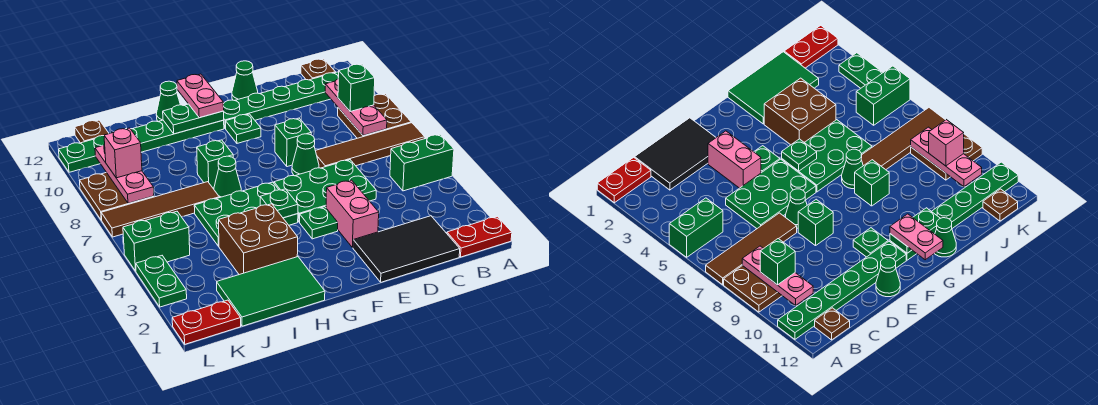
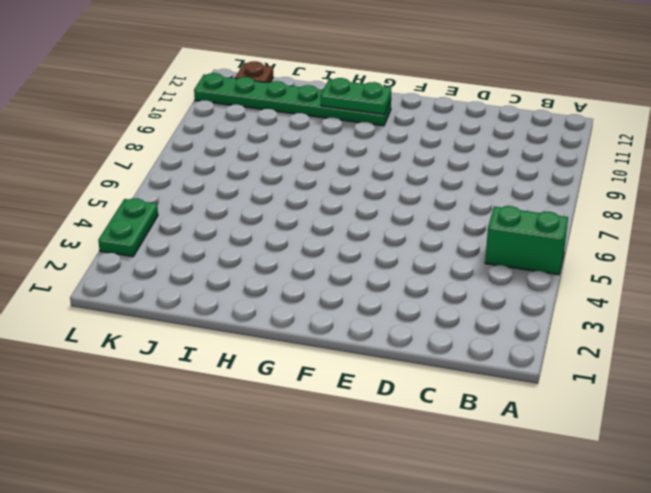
none -> red plate A1:B1 level 1
none -> brown tile A7:D7 level 1
none -> brown plate A8:B9 level 1
none -> green plate A11:F11 level 1

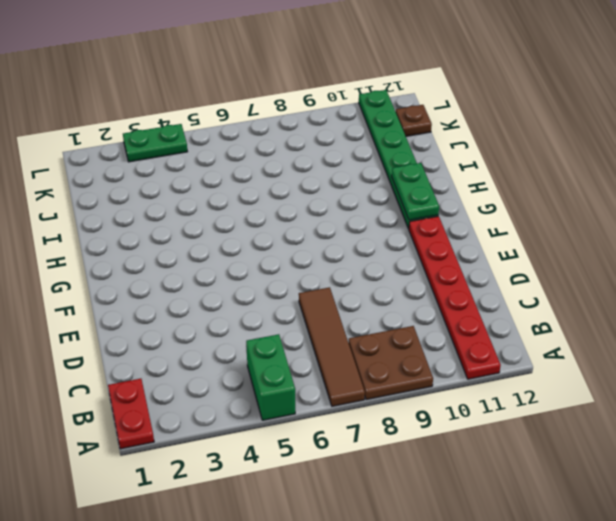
red plate A11:F11 level 1 -> green plate A11:F11 level 1
none -> brown plate B12 level 1
none -> black tile C1:E2 level 1
none -> green plate D5:F6 level 1
none -> pink brick E3:E4 level 1

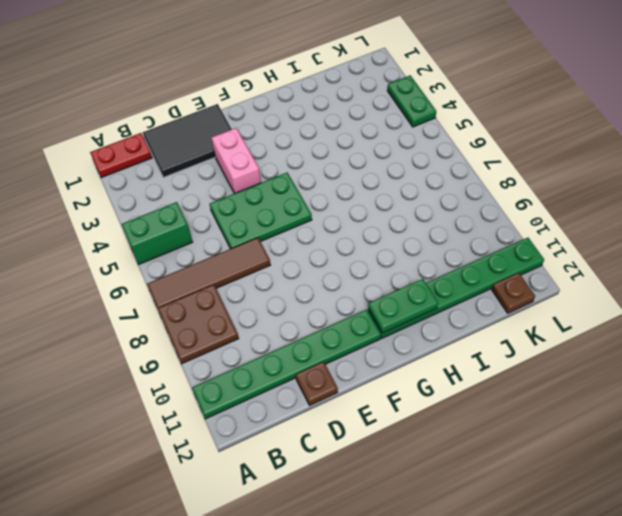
brown plate D12 level 1 -> brown plate B12 level 1
none -> green cone E7 level 1
none -> green brick E8 level 1
none -> green cone E12 level 1
none -> green plate F4 level 1

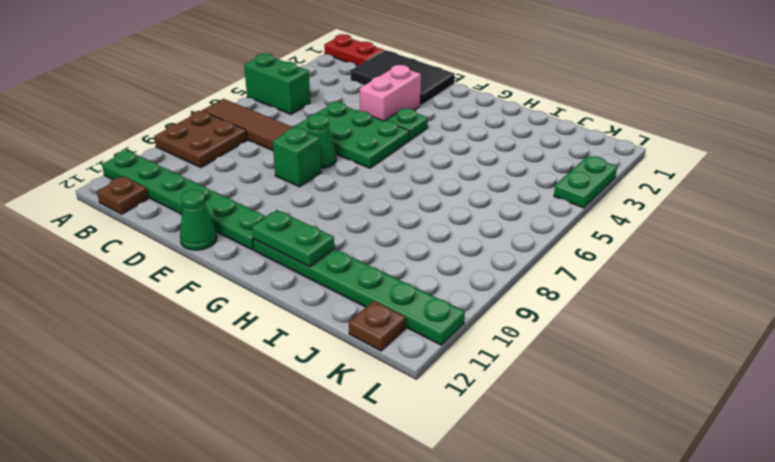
none -> green plate F10 level 1
none -> green plate G5:I6 level 1
none -> green tile H1:J2 level 1
none -> brown brick H3:I4 level 1

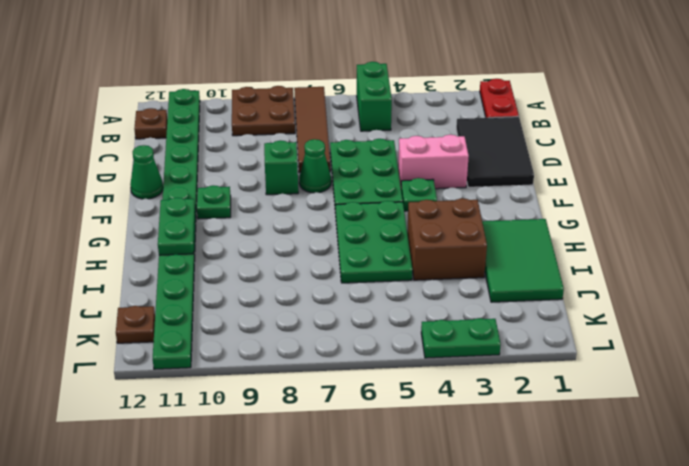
none -> green cone H7 level 1
none -> green brick H8 level 1
none -> green cone H12 level 1
none -> brown tile I7:L7 level 1

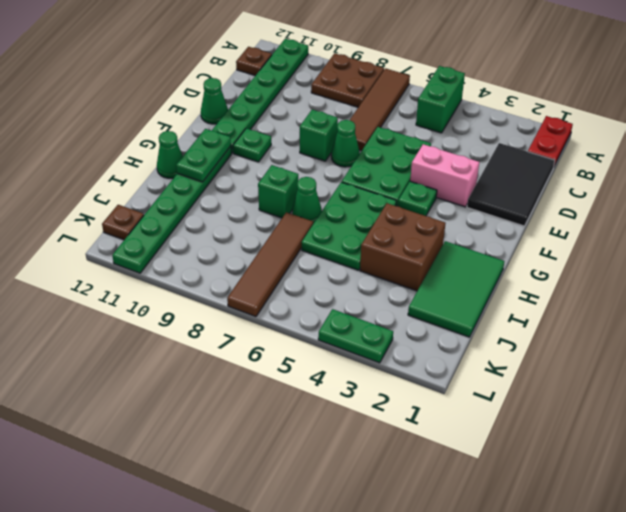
none -> red plate K1:L1 level 1
none -> green brick K5:L5 level 1
none -> brown plate K8:L9 level 1
none -> pink plate B8:B10 level 2

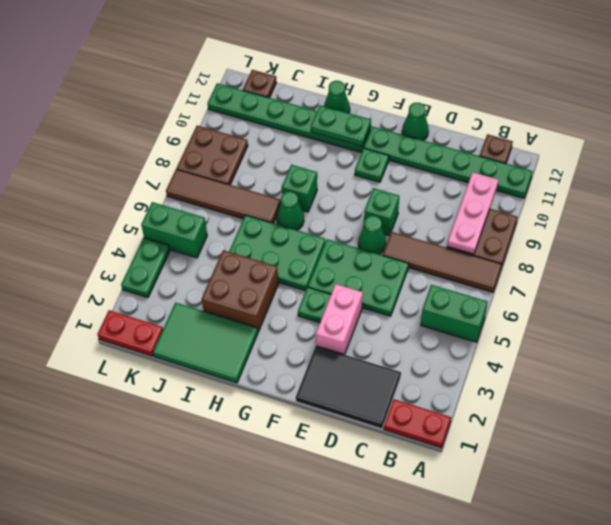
none -> green plate G5 level 2
none -> pink plate K8:K10 level 2
none -> green brick B9 level 3
none -> pink plate G11:G12 level 3

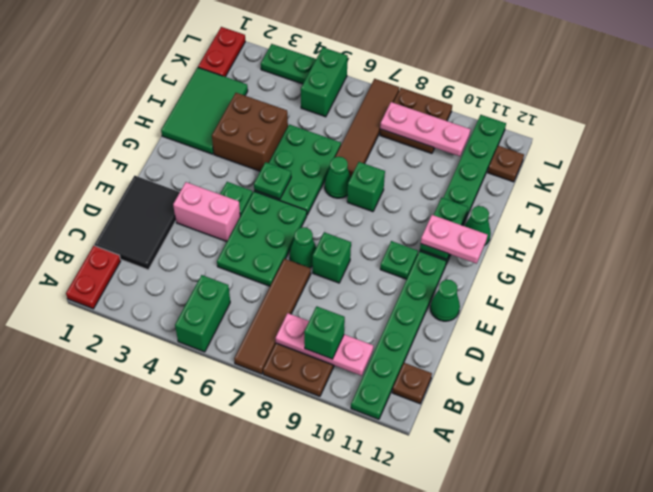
none -> pink brick K9 level 3

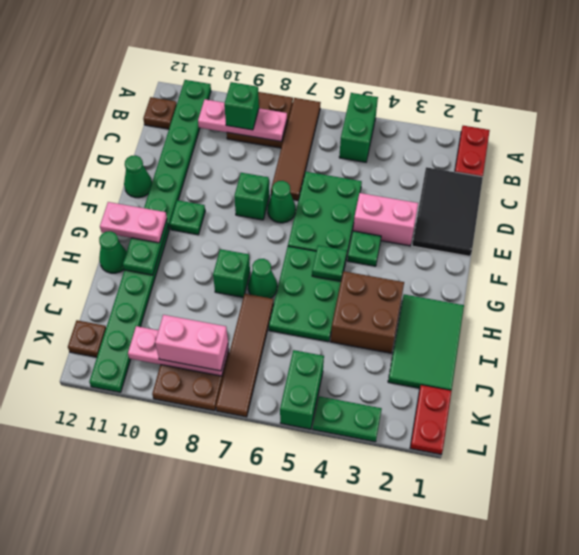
pink brick K8:K9 level 3 -> pink brick K9 level 3

